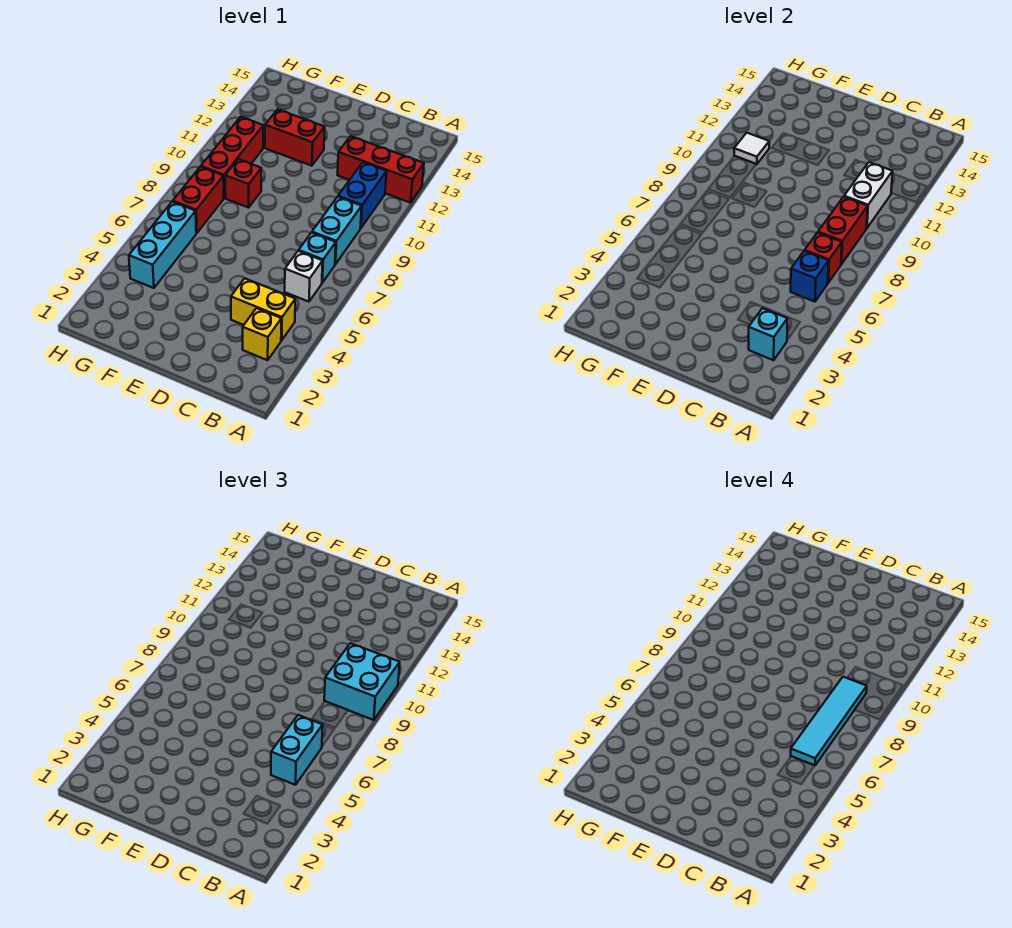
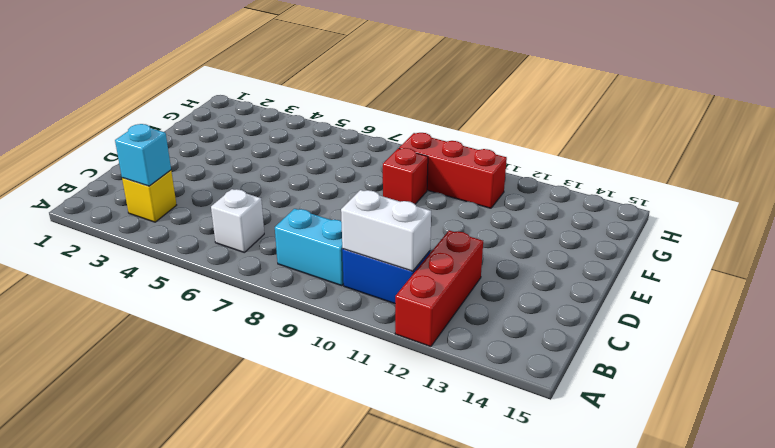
none -> yellow brick B4:C4 level 1
none -> cyan brick B7 level 1
none -> red brick E12:F12 level 1

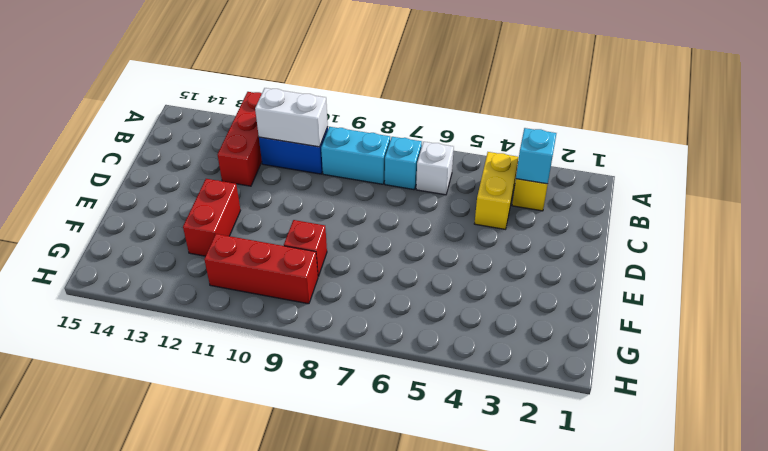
none -> cyan brick G4:G6 level 1
none -> red brick G7:G8 level 1
none -> blue brick B6 level 2

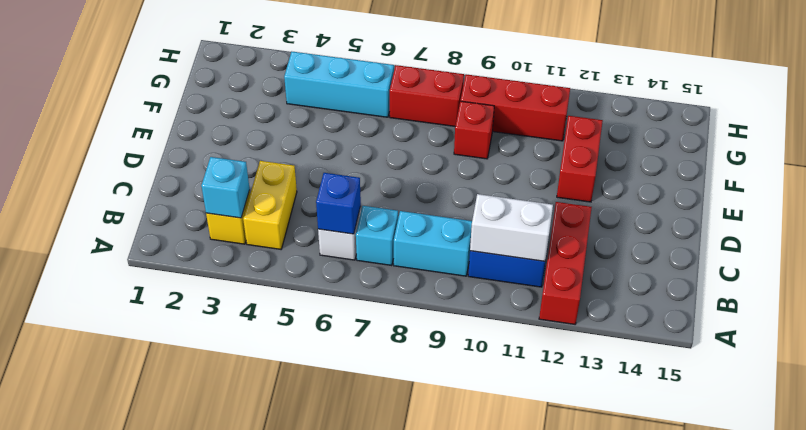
none -> red brick B7 level 2
none -> red brick B8:B9 level 2
none -> white tile G11 level 2

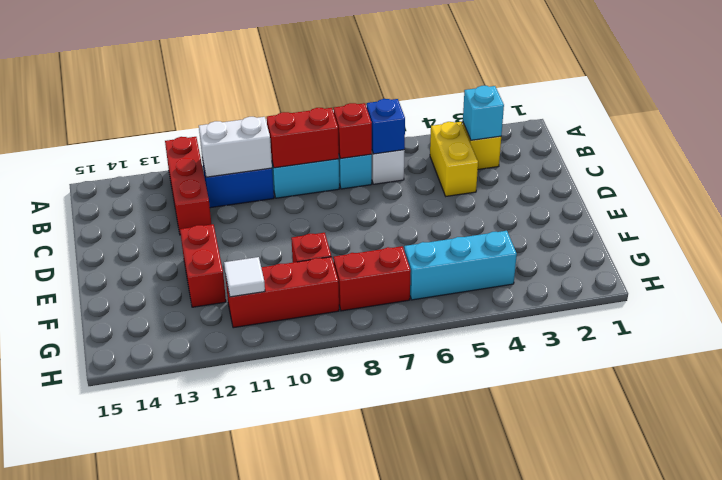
none -> cyan brick A9:B10 level 3
none -> cyan brick B5:B6 level 3
none -> cyan tile B6:B9 level 4

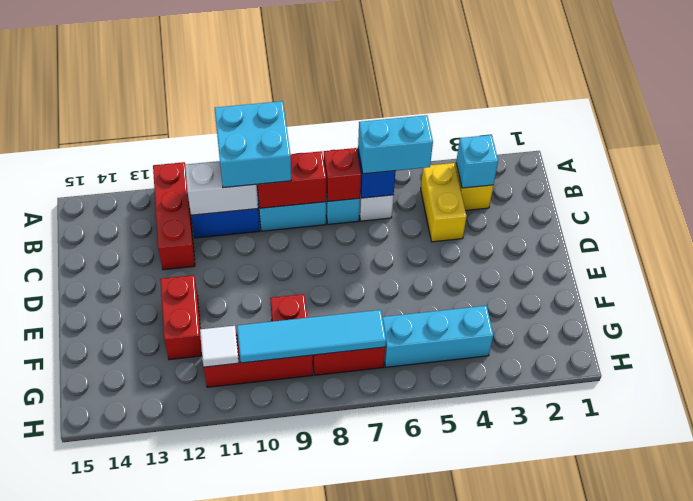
cyan tile G7:G10 level 2 -> cyan tile B6:B9 level 4

